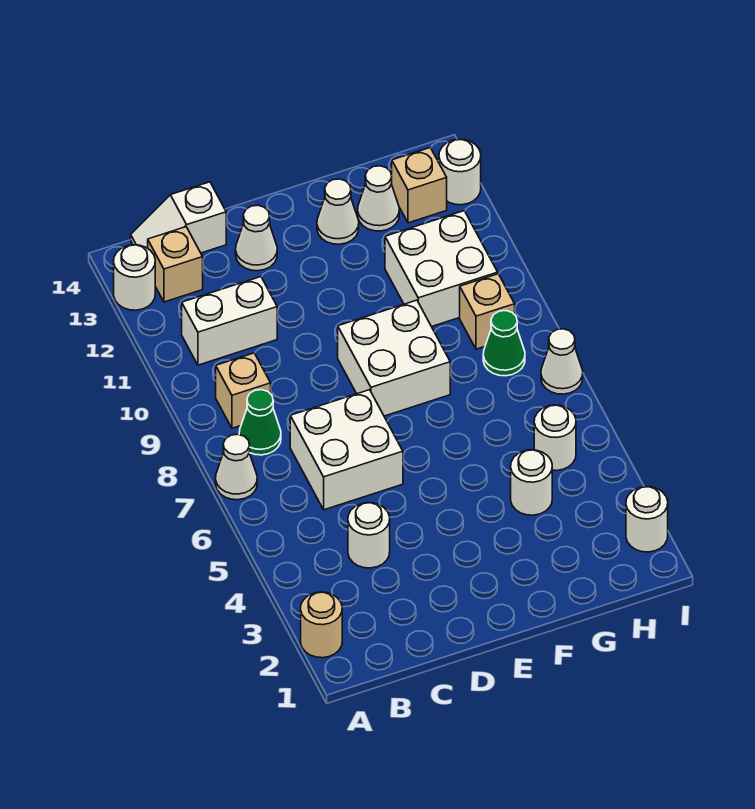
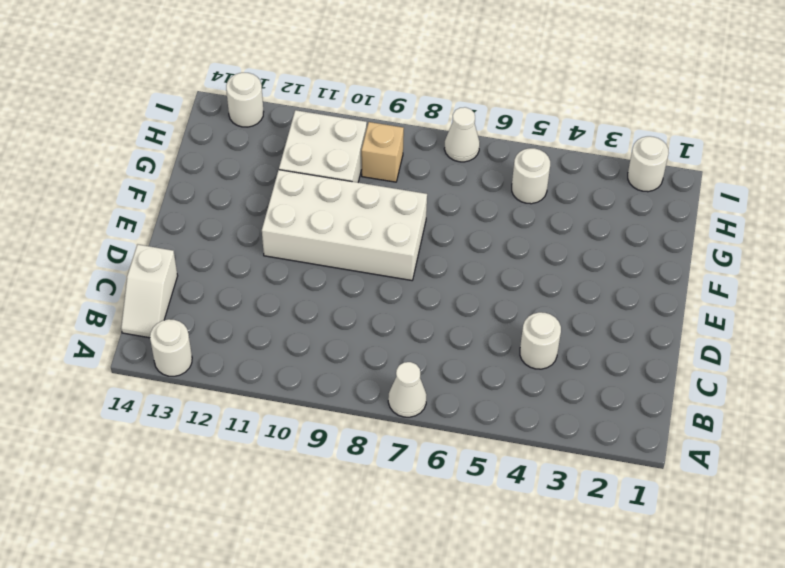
white brick E8:F11 level 1 -> white brick E8:F9 level 1
none -> tan round brick A2 level 1
none -> green cone B8 level 1
none -> tan brick B9 level 1

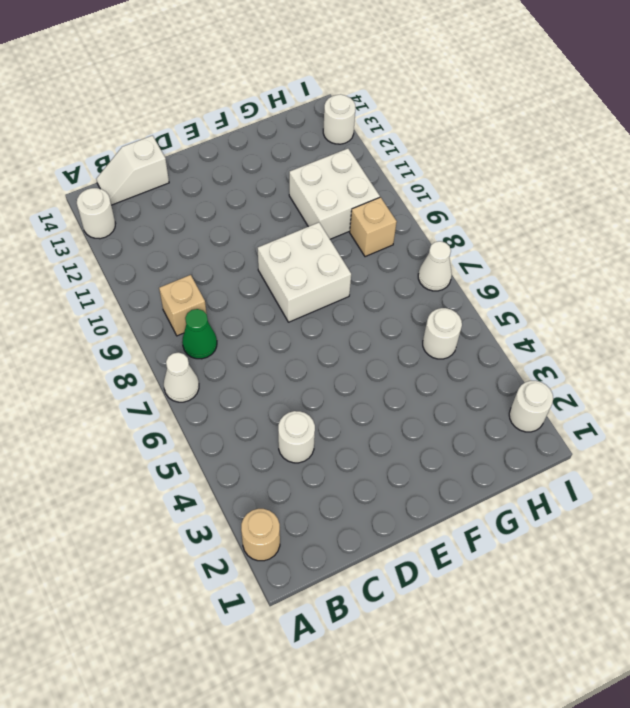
none -> white brick B11:C11 level 1
none -> tan brick B13 level 1
none -> white brick C6:D7 level 1

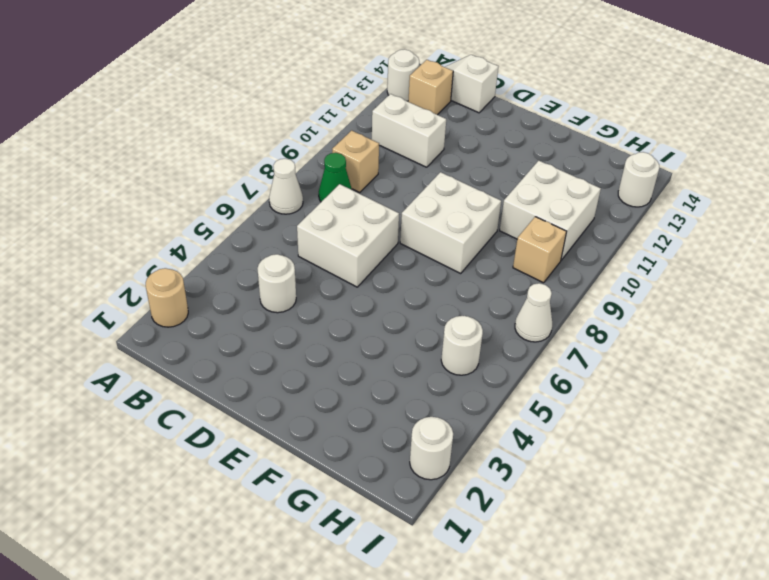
none -> white cone D13 level 1
none -> white cone F13 level 1
none -> white round brick G4 level 1

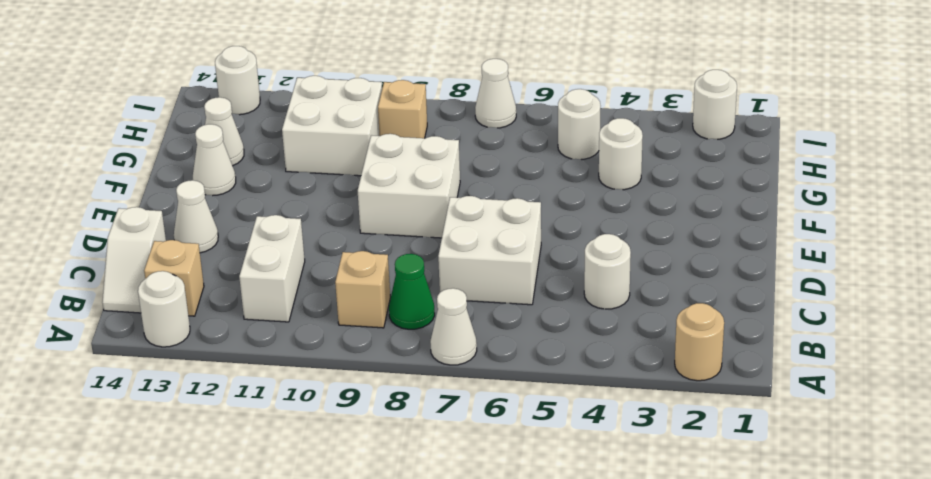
none -> green cone H8 level 1
none -> tan brick H13 level 1

